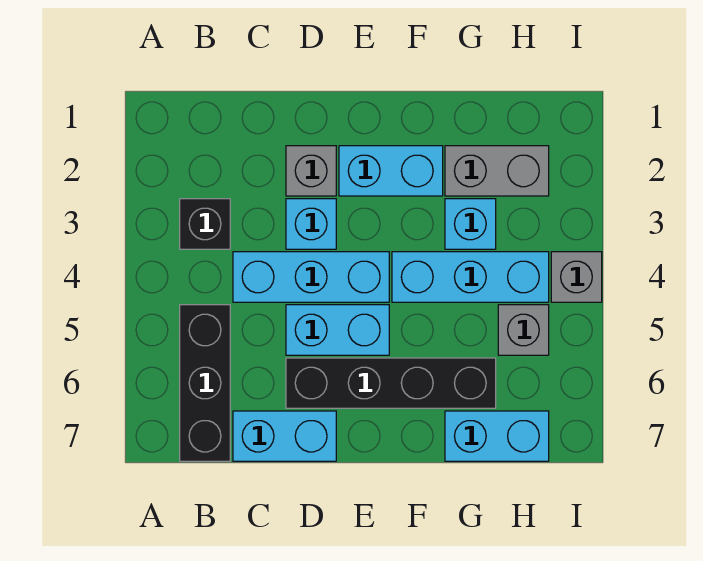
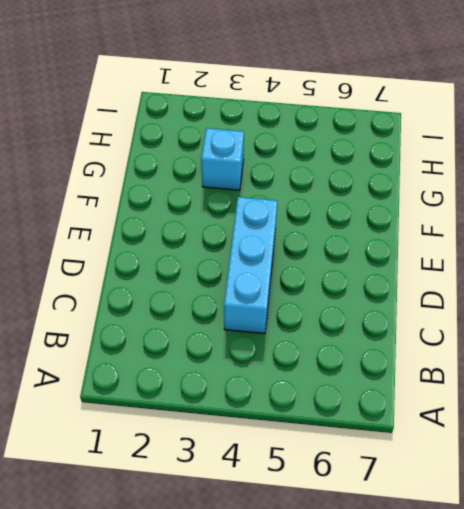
none -> black brick B3 level 1
none -> black brick B5:B7 level 1
none -> cyan brick C7:D7 level 1

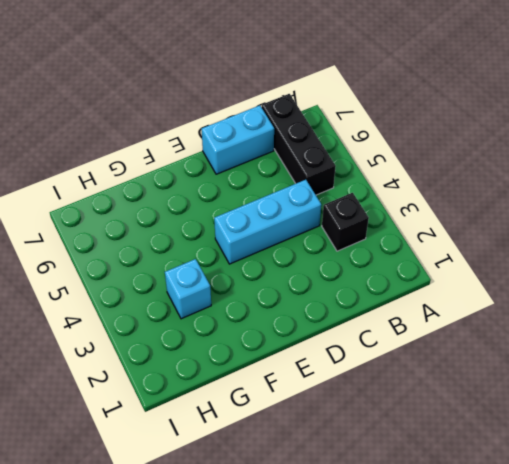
none -> grey brick D2 level 1
none -> cyan brick D3 level 1
none -> cyan brick D5:E5 level 1

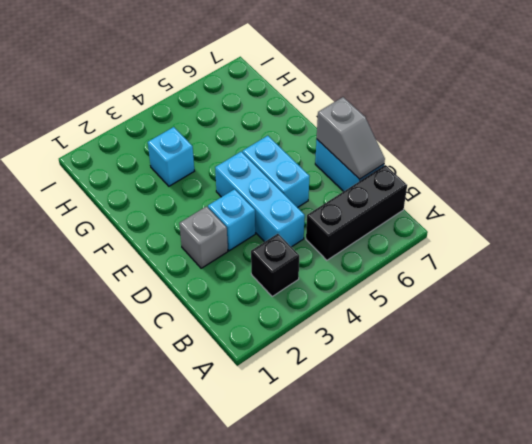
grey slope C7:D7 level 2 top D -> none
none -> black brick D6:G6 level 1
none -> cyan brick E2:F2 level 1
none -> cyan brick F4:H4 level 1

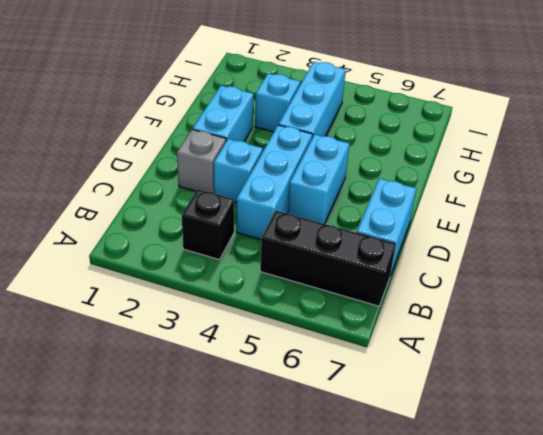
none -> black brick D6:G6 level 1
none -> grey brick G2:H2 level 1
none -> cyan brick G7:H7 level 1

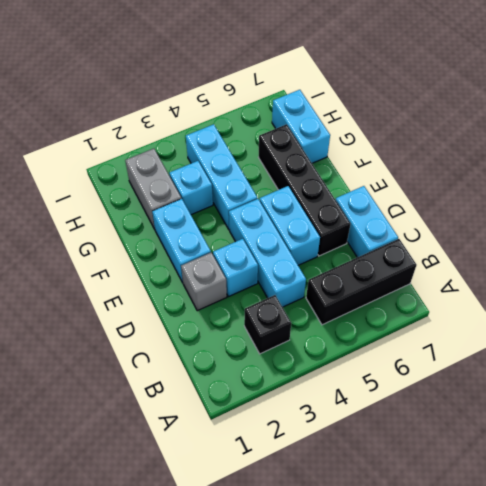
none -> grey brick H5 level 1
none -> grey brick I4 level 1

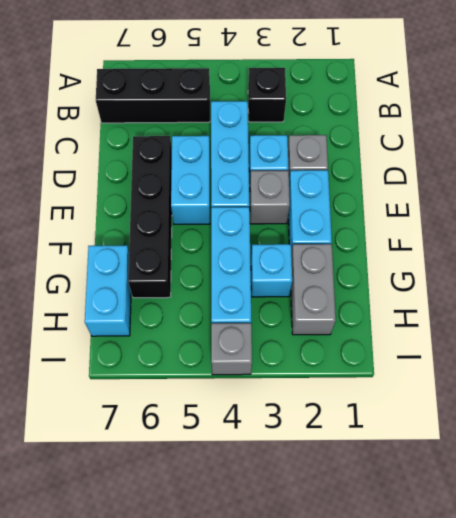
grey brick E3 level 1 -> grey brick H5 level 1
none -> cyan brick C7:D7 level 1

